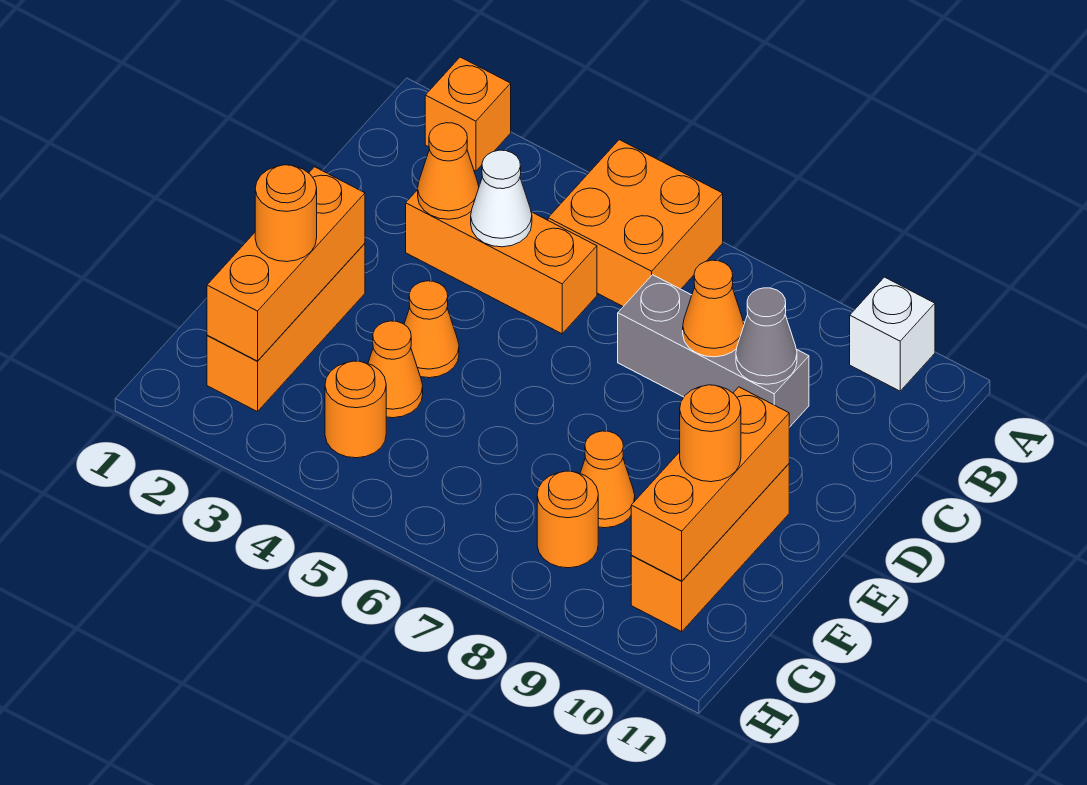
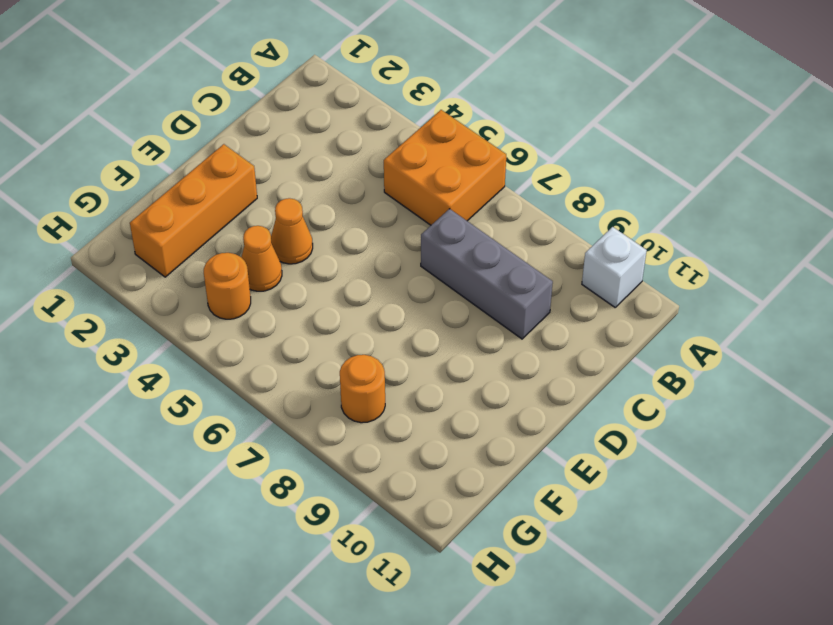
none -> orange brick A2 level 1
none -> orange brick C3:C5 level 1
none -> orange brick E10:G10 level 1

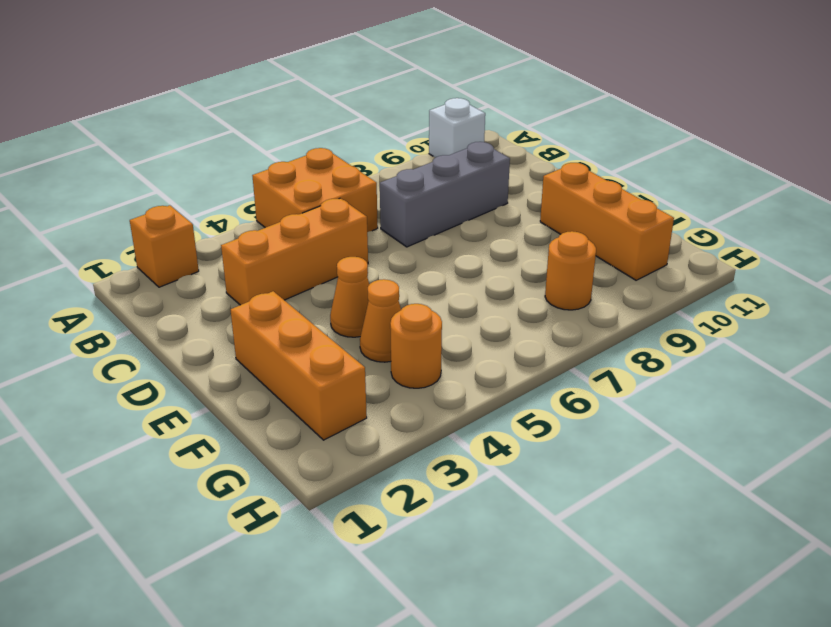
none -> orange cone F8 level 1
none -> orange cone C3 level 2
none -> white cone C4 level 2

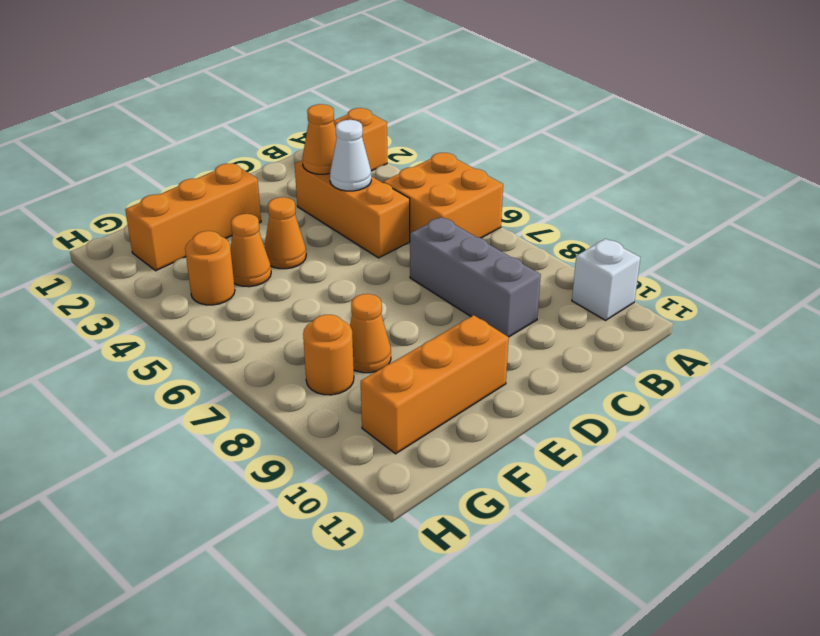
none -> orange cone C8 level 2
none -> grey cone C9 level 2
none -> orange brick E2:G2 level 2

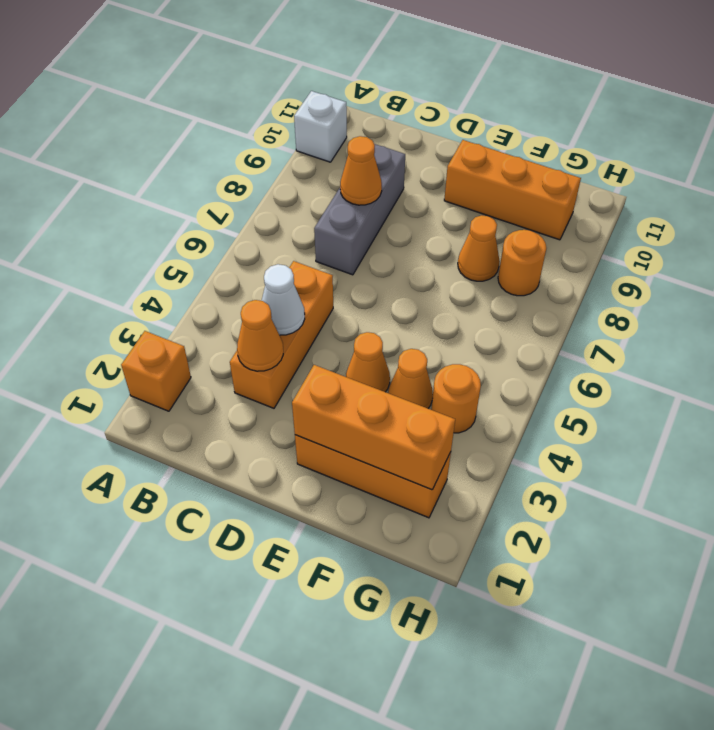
none -> orange brick A5:B6 level 1
none -> grey cone C9 level 2
none -> orange brick E10:G10 level 2

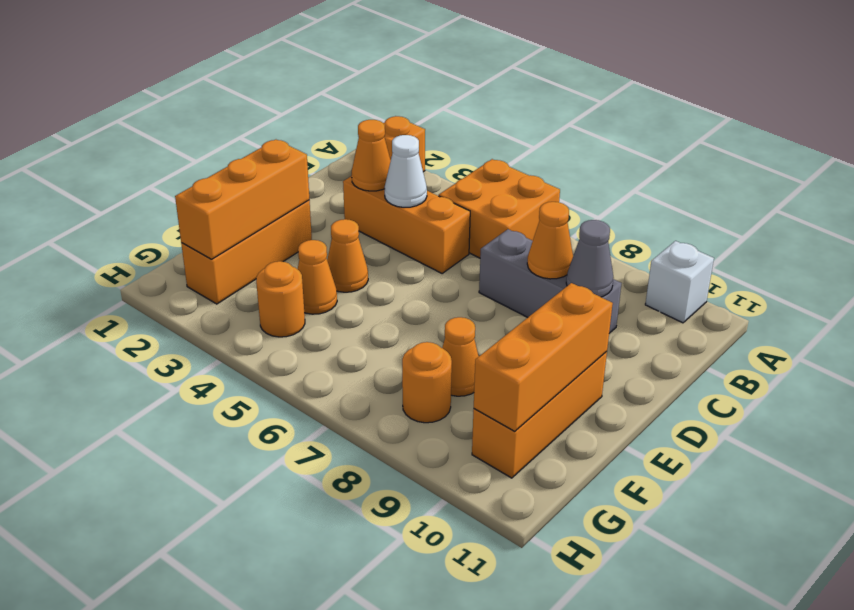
none -> orange round brick F2 level 3
none -> orange round brick F10 level 3

